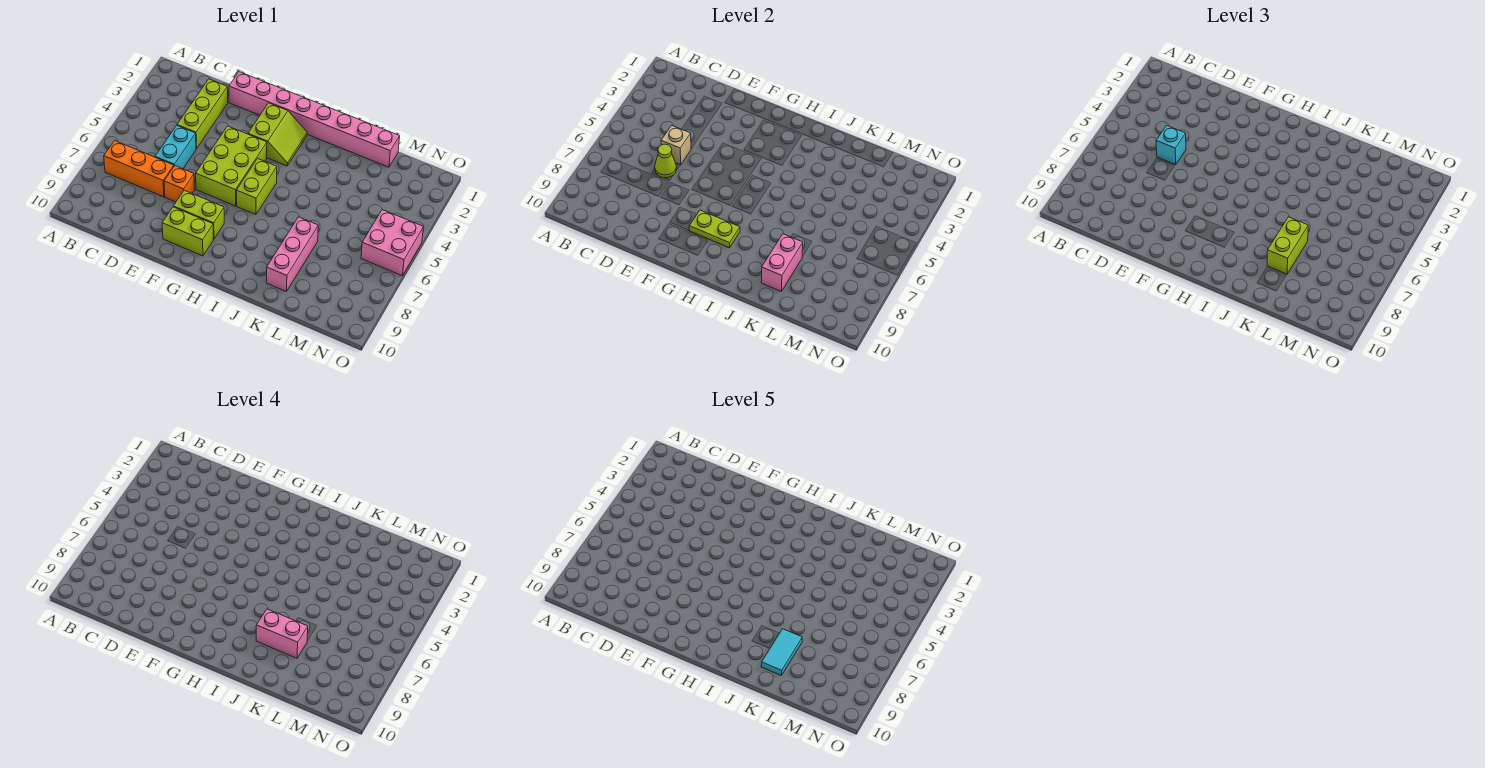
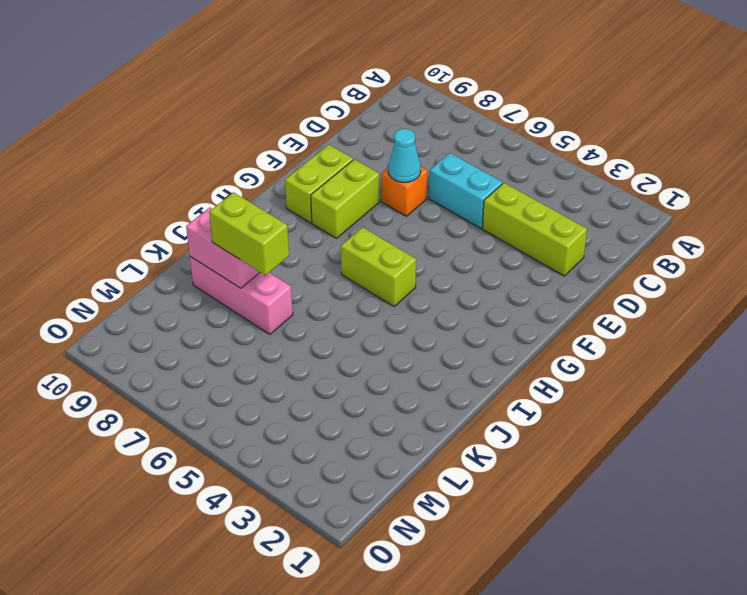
cyan cone E7 level 2 -> none
none -> orange brick B7:D7 level 1
none -> pink brick E1:L1 level 1
none -> lime brick F4:G6 level 1

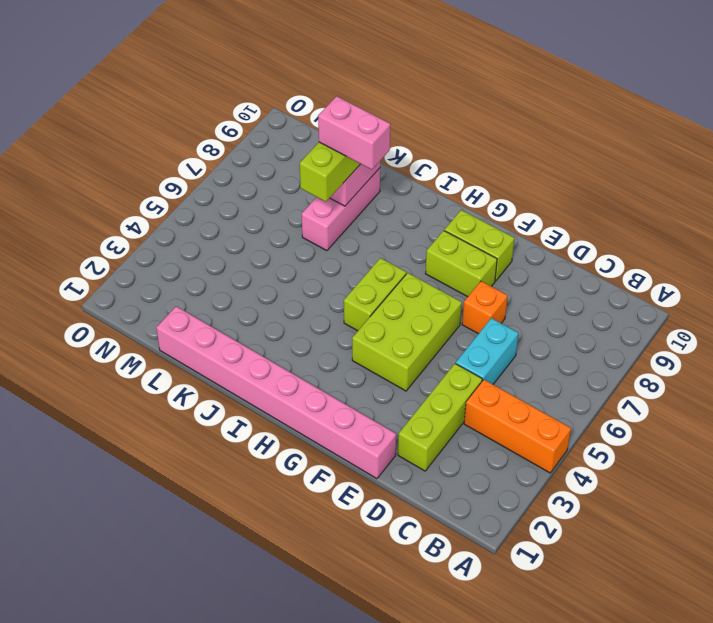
orange brick A4:C4 level 1 -> orange brick B7:D7 level 1
none -> lime slope G2:H3 level 1 top G
none -> pink brick N5:O6 level 1
none -> tan brick D5 level 2

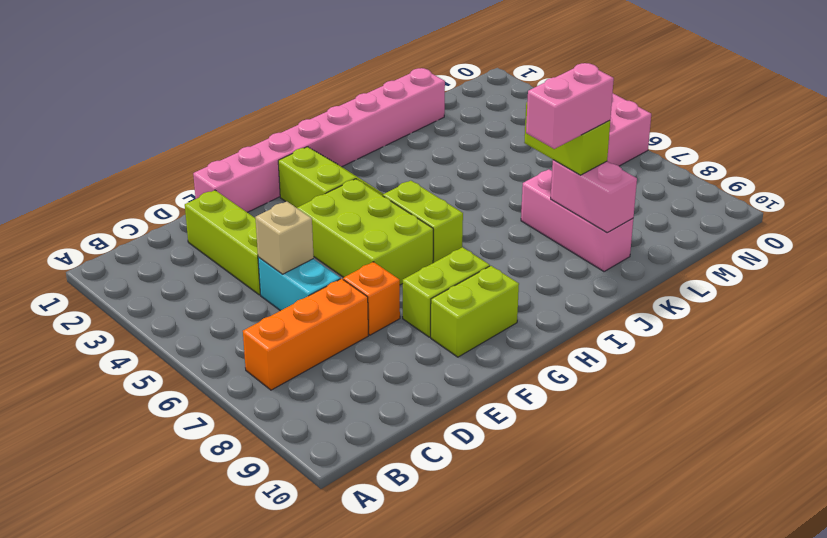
none -> lime cone D6 level 2
none -> lime plate G8:H8 level 2
none -> cyan brick D5 level 3

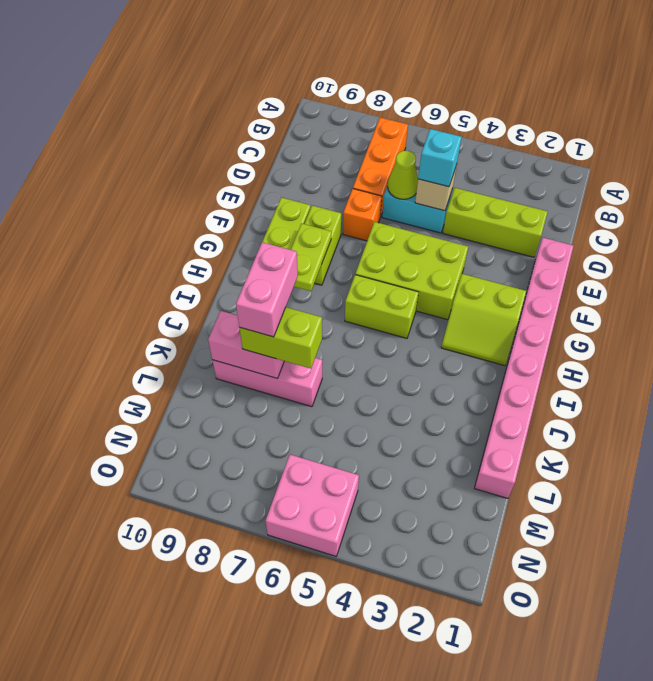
none -> cyan tile K8:K9 level 5

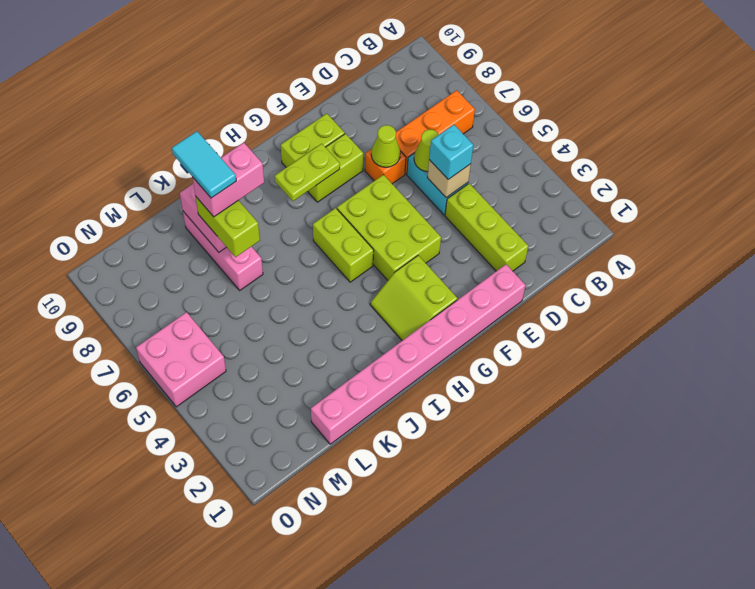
lime cone E7 level 2 -> none

